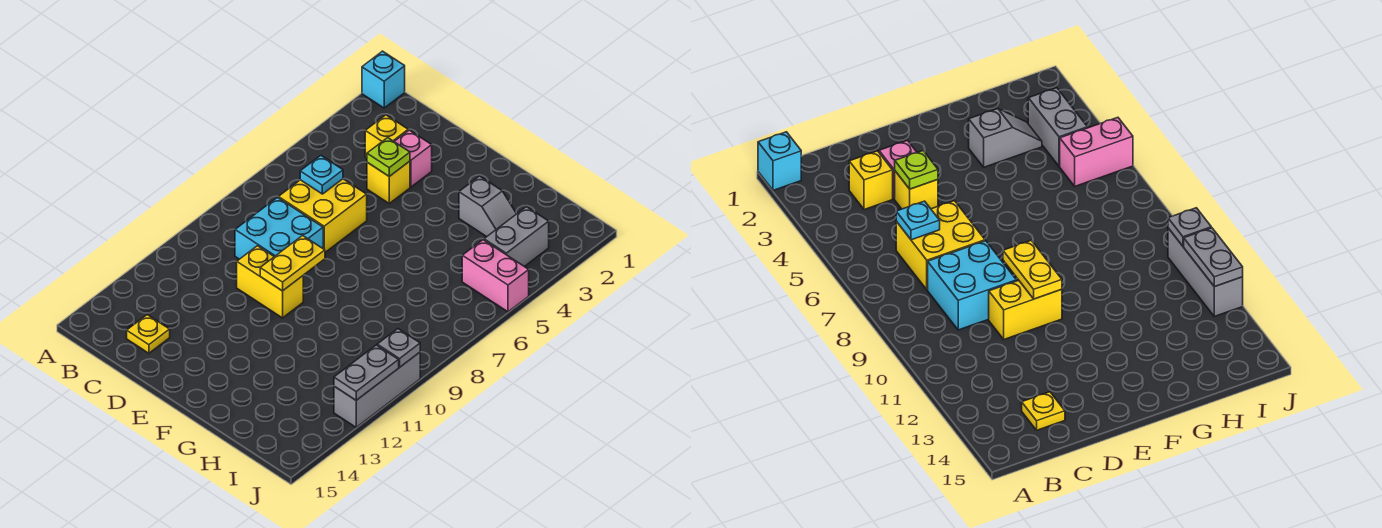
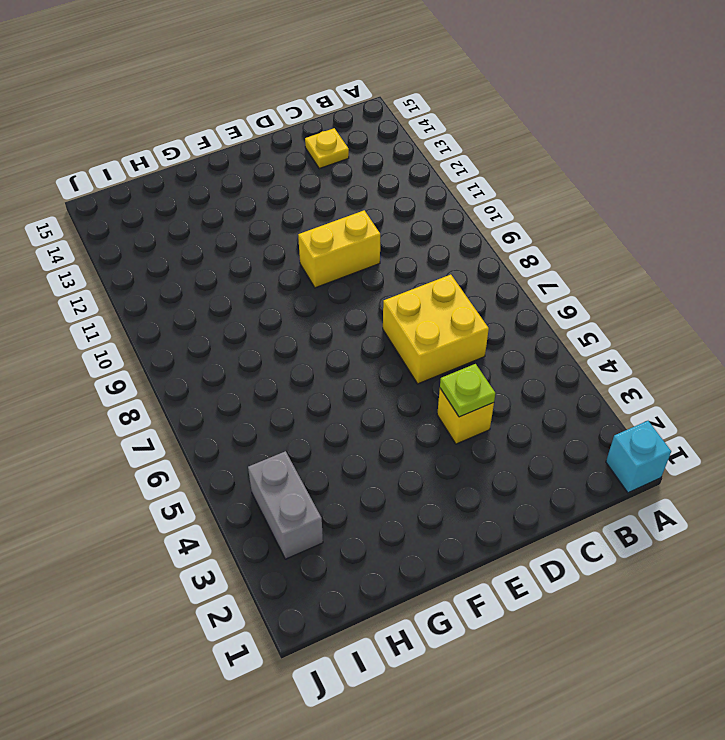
none -> yellow brick C3 level 1
none -> cyan brick C8:D9 level 1
none -> pink brick D3 level 1

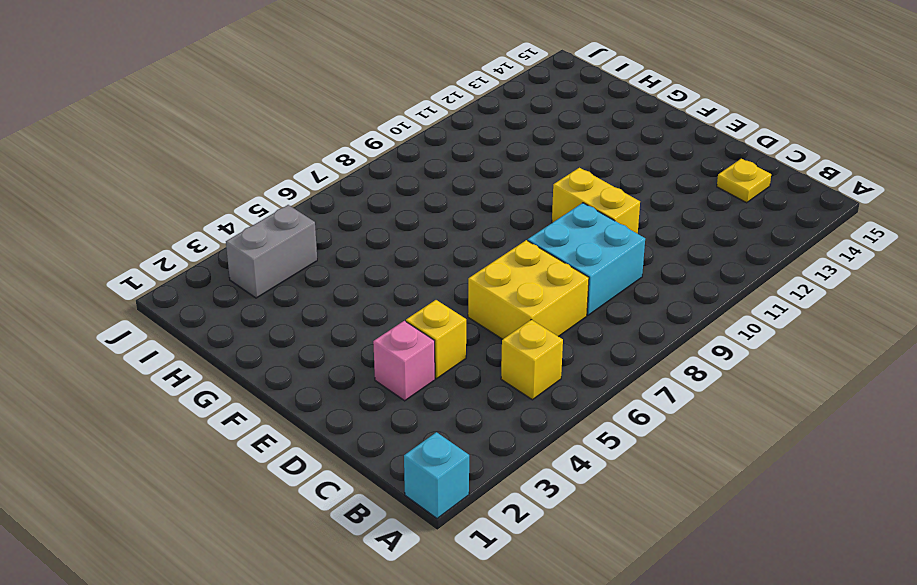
yellow brick B5 level 1 -> yellow brick C3 level 1
none -> grey slope G3:H3 level 1 top G
none -> pink brick I5:J5 level 1
none -> grey brick J10:J12 level 1

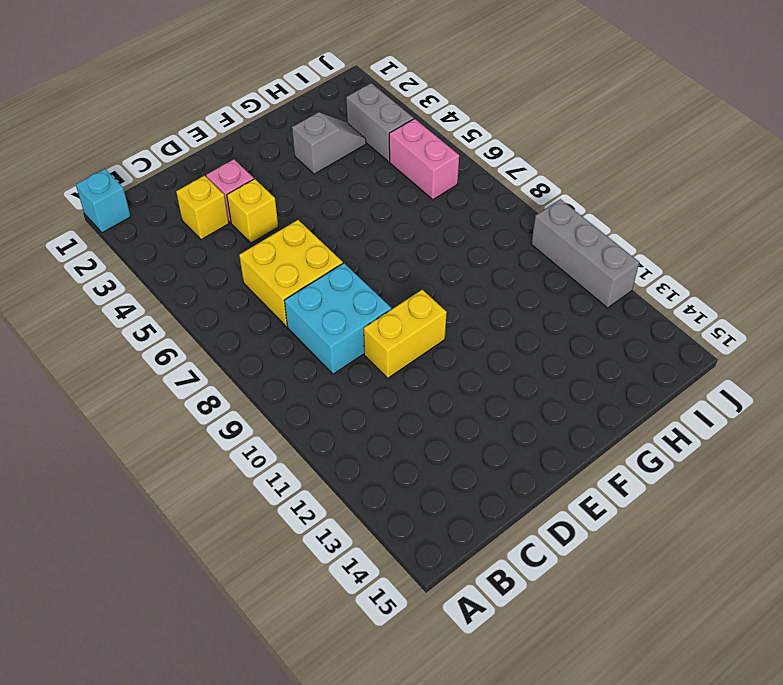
pink brick I5:I6 level 1 -> pink brick I5:J5 level 1
none -> yellow plate C14 level 1
none -> cyan plate C6 level 2
none -> lime plate D4 level 2

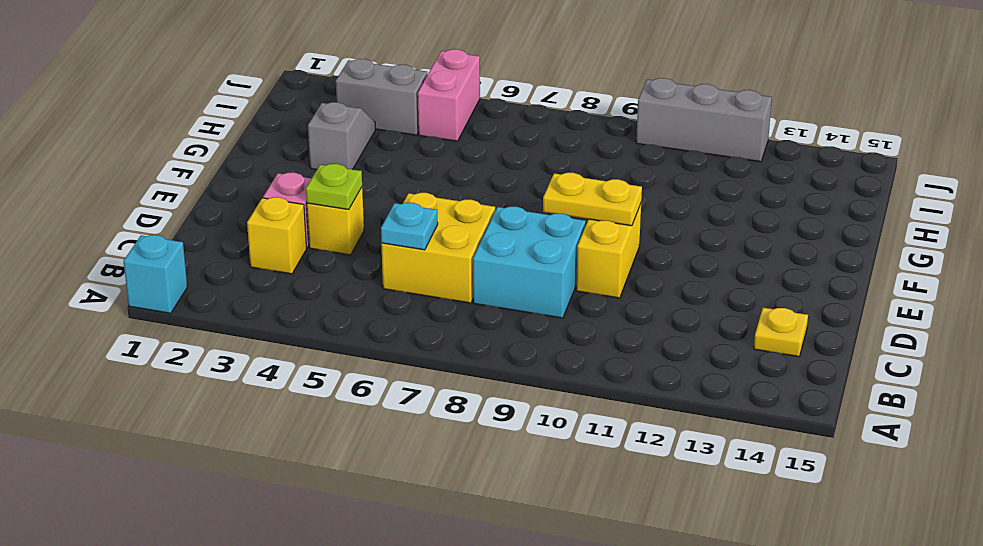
none -> grey plate J10 level 2
none -> grey plate J11:J12 level 2

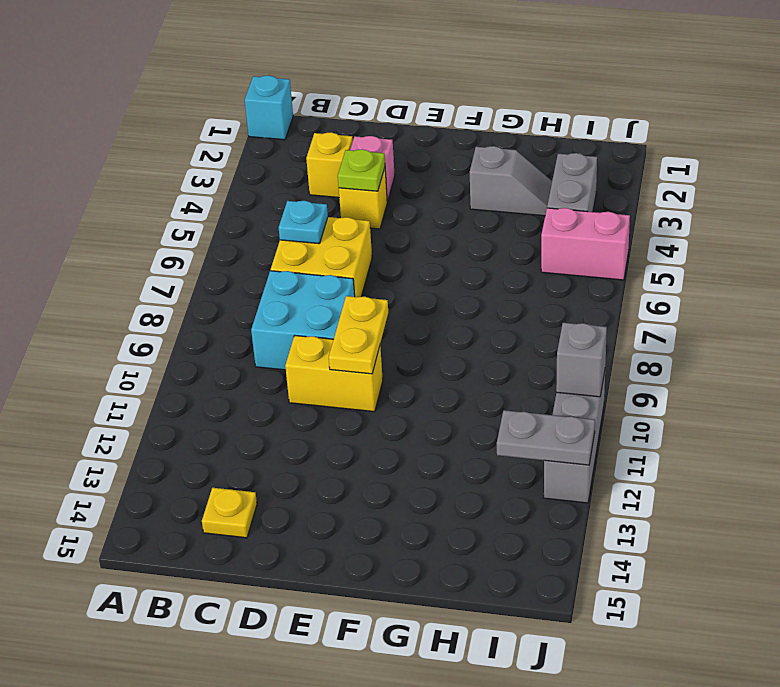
grey plate I12:J12 level 2 -> grey plate J11:J12 level 2
grey brick J10 level 2 -> grey plate J10 level 2

